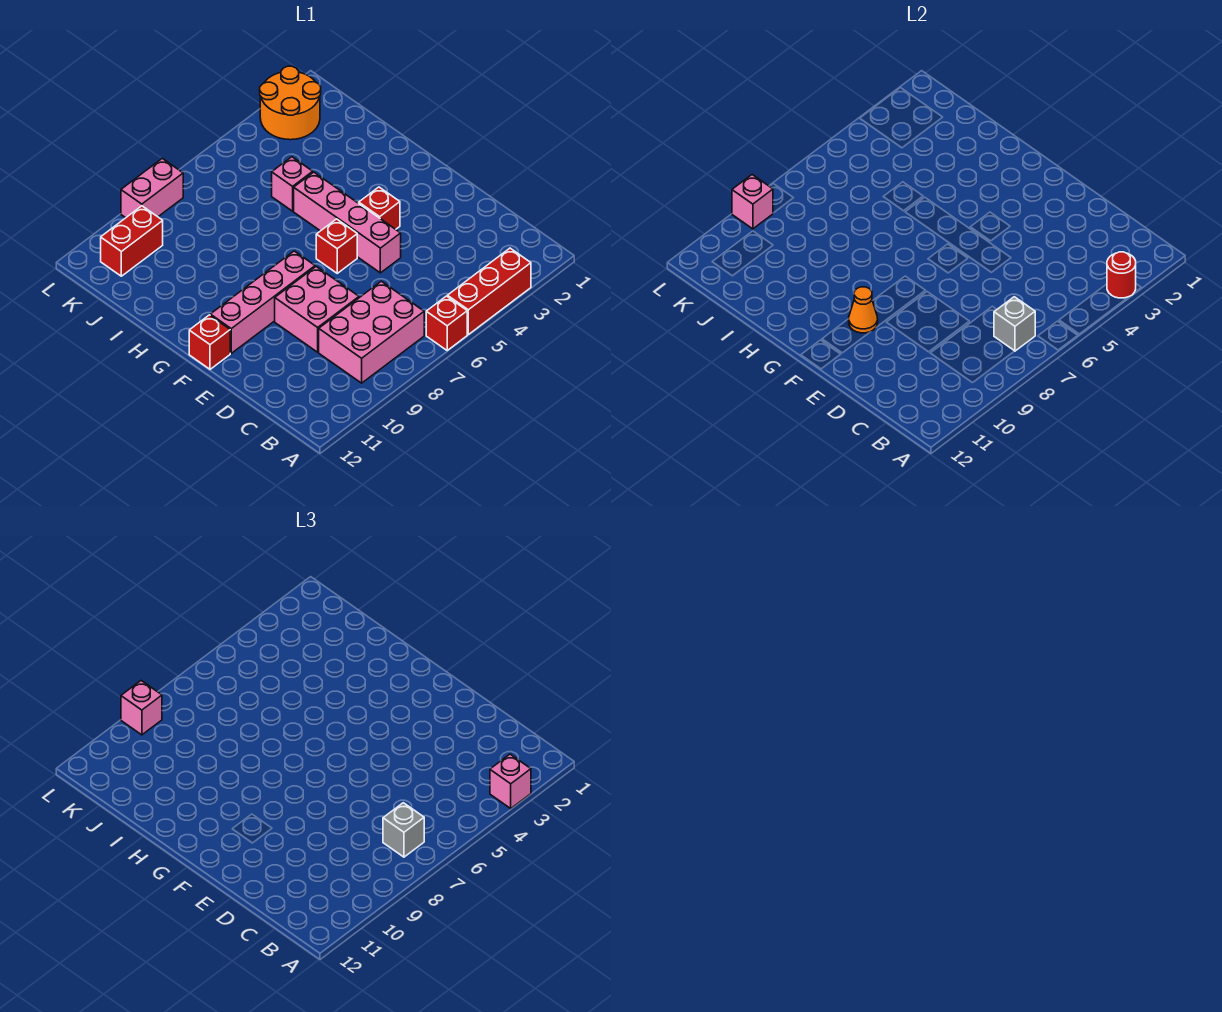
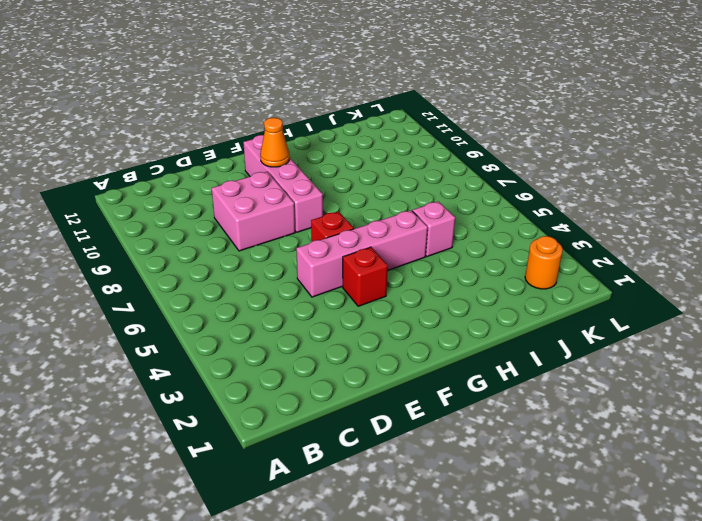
orange round brick K2 level 1 -> orange round brick K2:L3 level 1
none -> red brick A3:A5 level 1
none -> red brick A6 level 1
none -> pink brick B7:C9 level 1

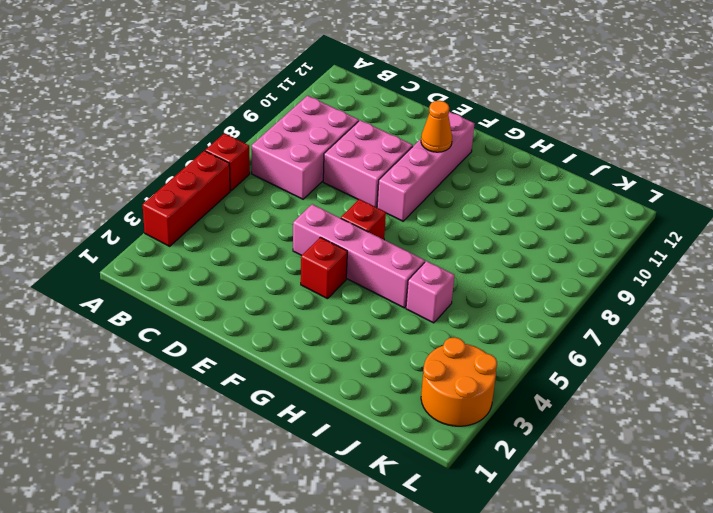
none -> red brick F12 level 1
none -> red brick K10:K11 level 1
none -> pink brick L8:L9 level 1

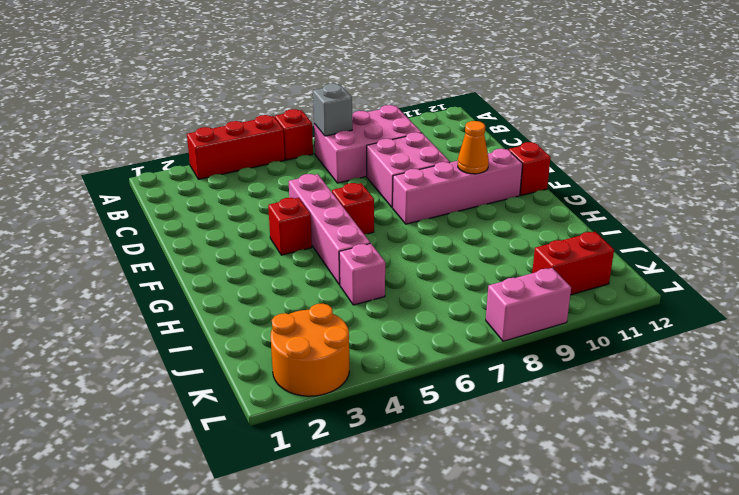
none -> red round brick A3 level 2
none -> pink brick L9 level 2
none -> pink brick A3 level 3

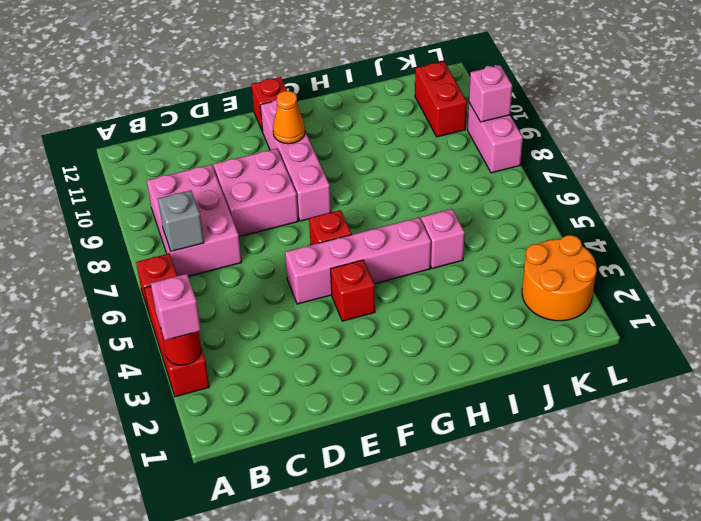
none -> grey brick B7 level 3
none -> pink brick L9 level 3

